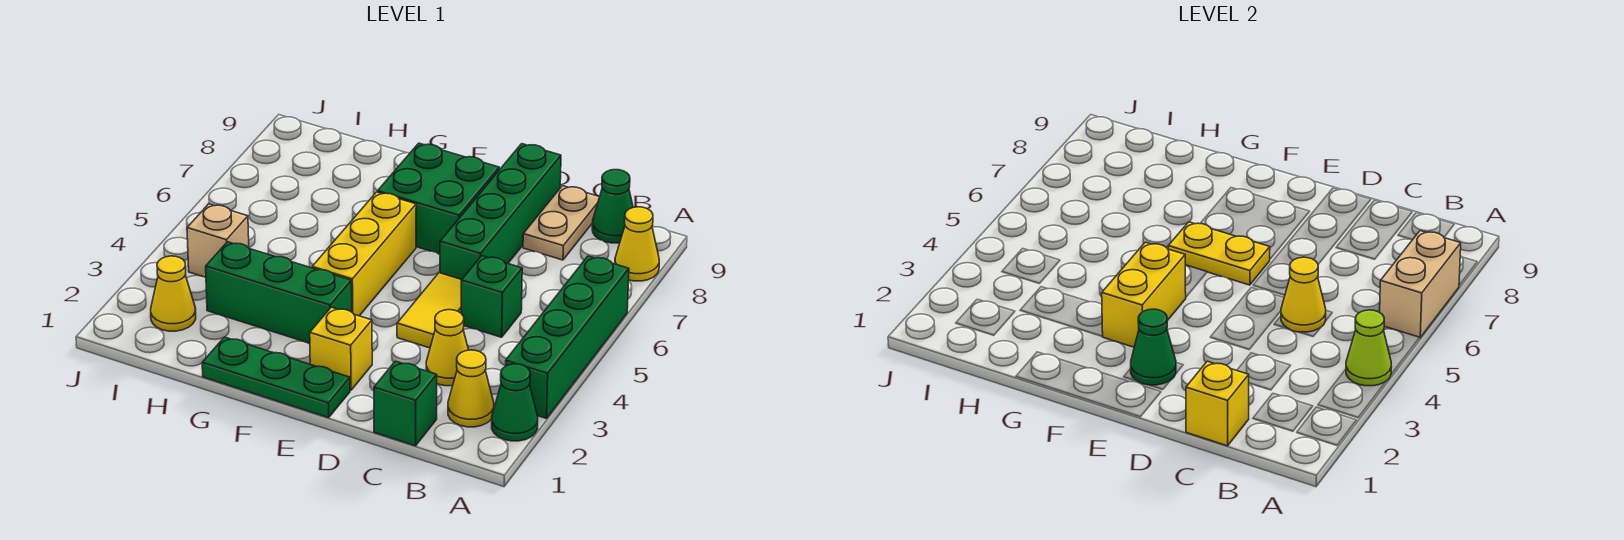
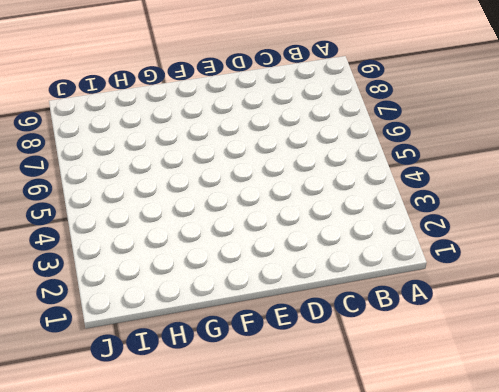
none -> green cone A2 level 1
none -> green brick A3:A6 level 1
none -> yellow cone A8 level 1

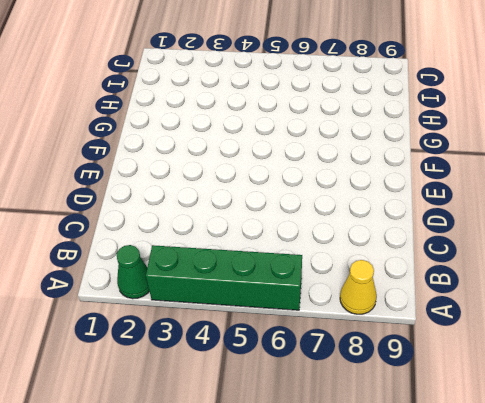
none -> yellow cone B2 level 1
none -> green cone B9 level 1
none -> green brick C1 level 1

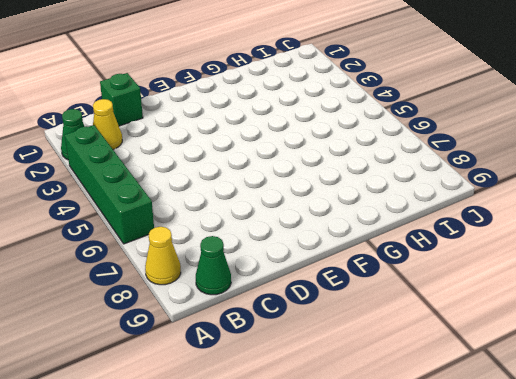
none -> yellow cone C3 level 1
none -> green brick C5 level 1
none -> tan plate C8:C9 level 1

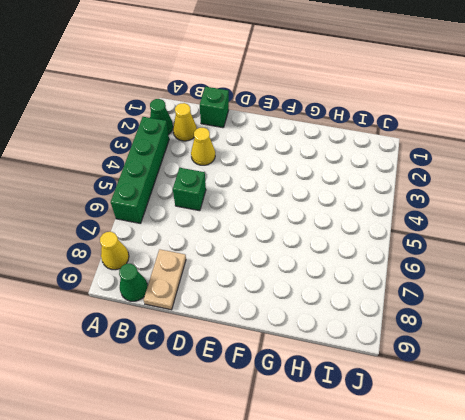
none -> yellow tile D4:D5 level 1
none -> green brick D6:D9 level 1
none -> green plate E1:G1 level 1

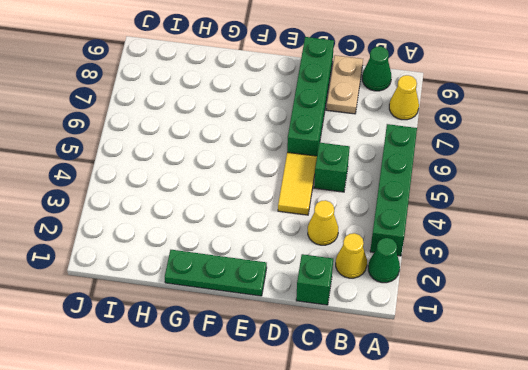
none -> yellow brick E2 level 1
none -> green brick E7:F8 level 1
none -> green brick F3:H3 level 1

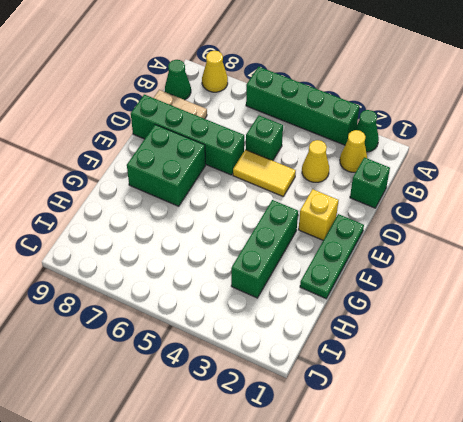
none -> yellow brick F4:F6 level 1
none -> yellow cone I2 level 1
none -> tan brick I4 level 1

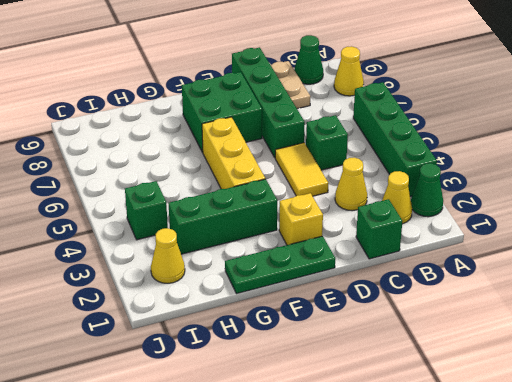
green brick I4 level 1 -> tan brick I4 level 1
none -> lime cone A4 level 2
none -> tan brick A6:A7 level 2
none -> yellow brick C1 level 2

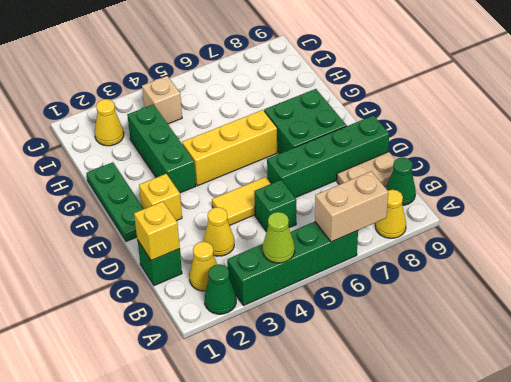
none -> yellow cone C5 level 2
none -> green cone E2 level 2
none -> yellow plate E6:F6 level 2

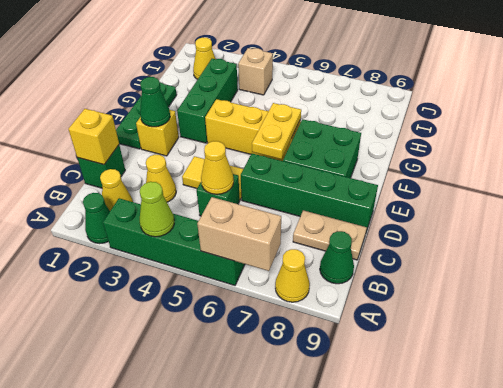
none -> yellow brick F3:F4 level 2

